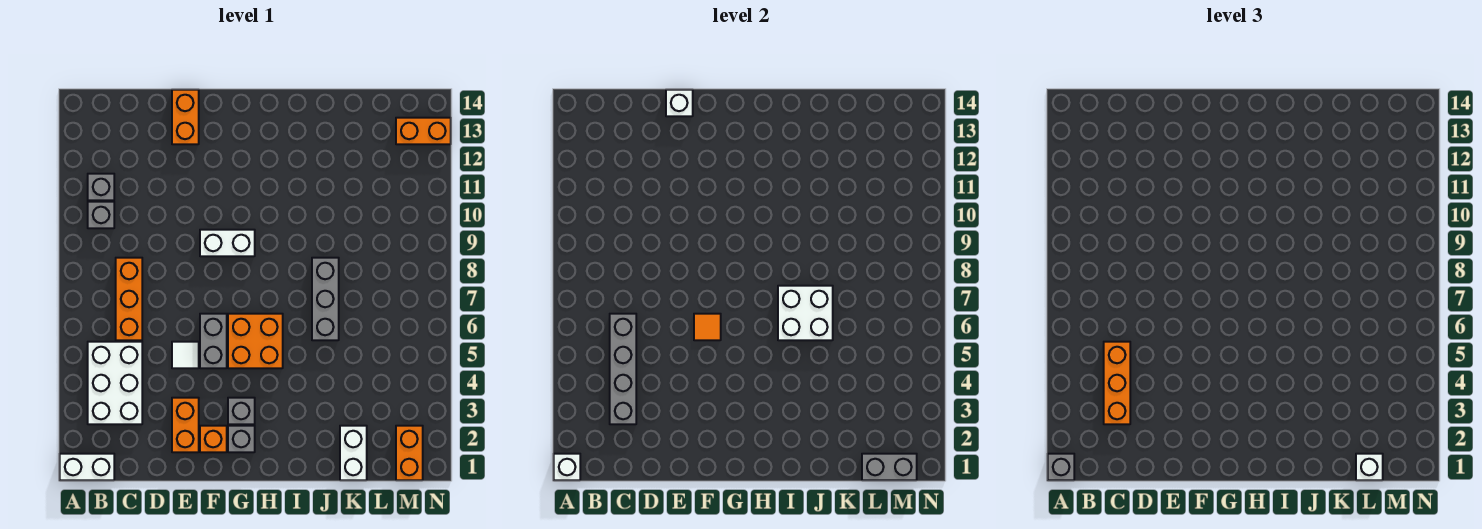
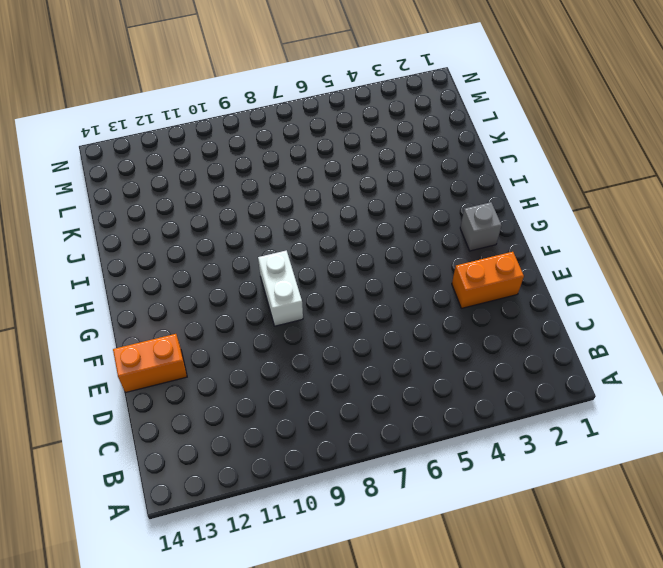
none -> white brick A1:B1 level 1
none -> white brick B3:C5 level 1
none -> grey brick B10 level 1

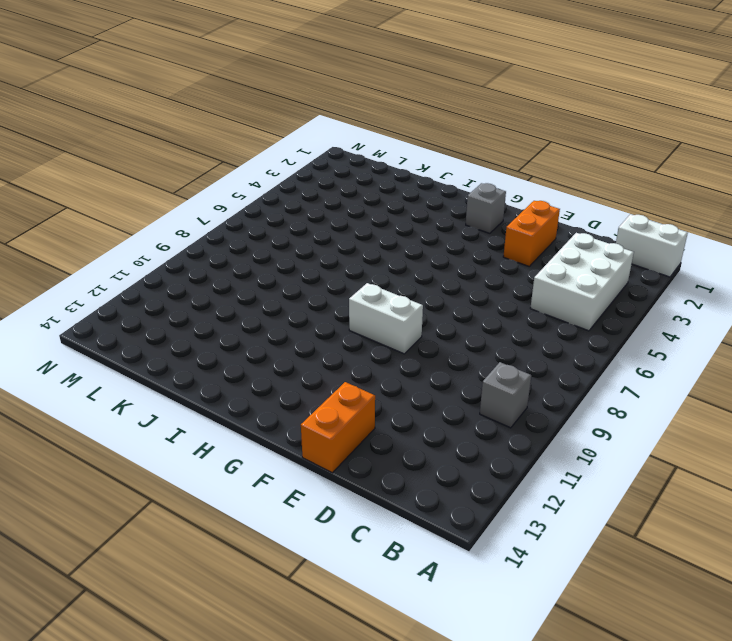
none -> grey brick B11 level 1
none -> orange brick C6:C8 level 1
none -> white tile E5 level 1

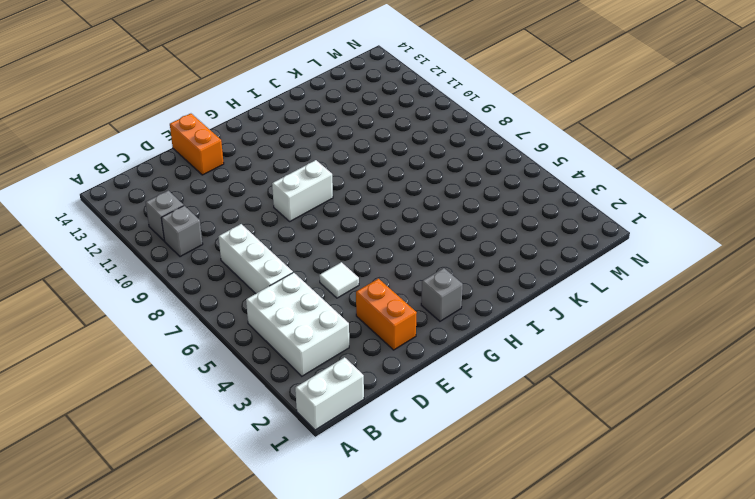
white brick C6:C8 level 1 -> orange brick C6:C8 level 1
none -> orange brick F2 level 1
none -> grey brick F5:F6 level 1
none -> grey brick G3 level 1

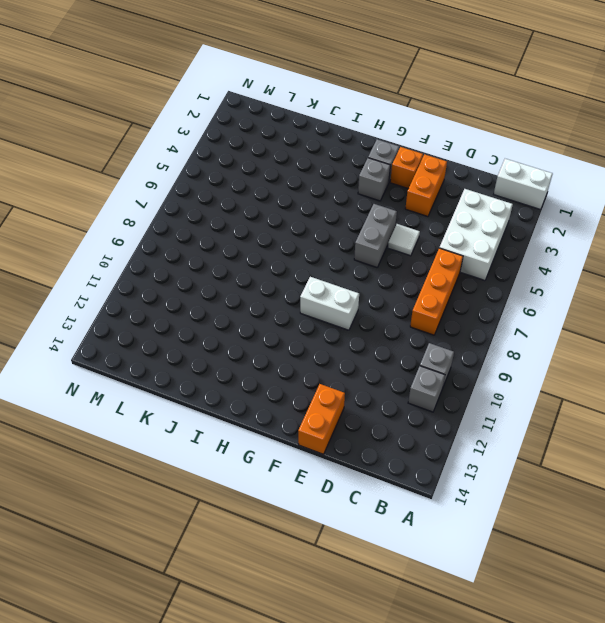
none -> orange brick G5:H6 level 1
none -> grey brick J6:J8 level 1
none -> white brick K1:K2 level 1

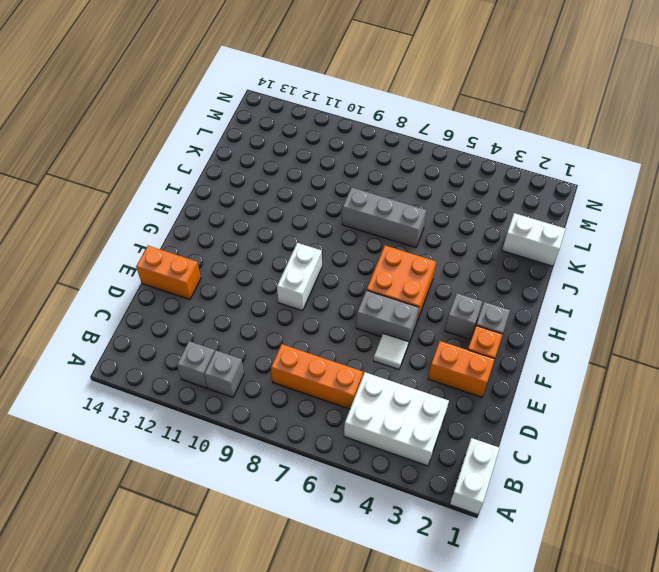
none -> orange brick M1:M2 level 1
none -> orange brick M13:N13 level 1
none -> white brick A1 level 2

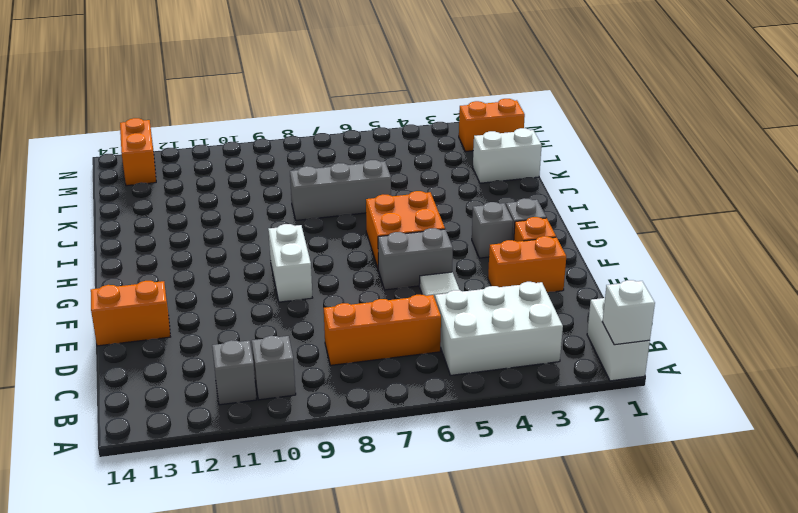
none -> grey brick C3:C6 level 2
none -> white brick E14 level 2
none -> orange tile F6 level 2

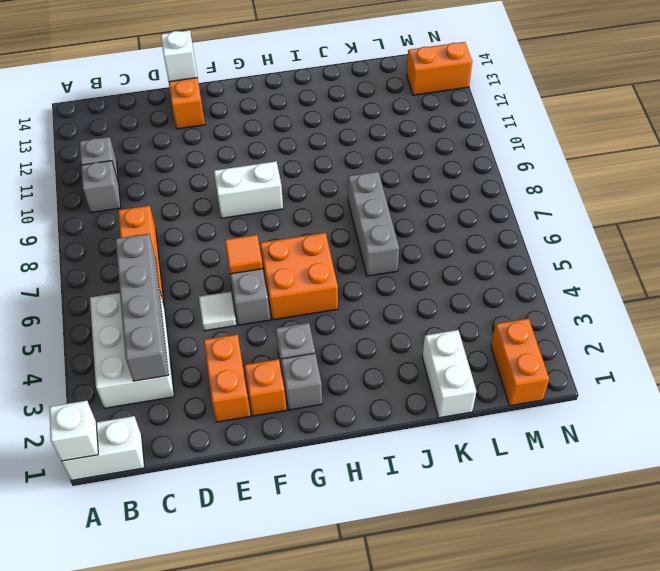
none -> white brick I6:J7 level 2
none -> grey brick L1:M1 level 2
none -> grey brick A1 level 3

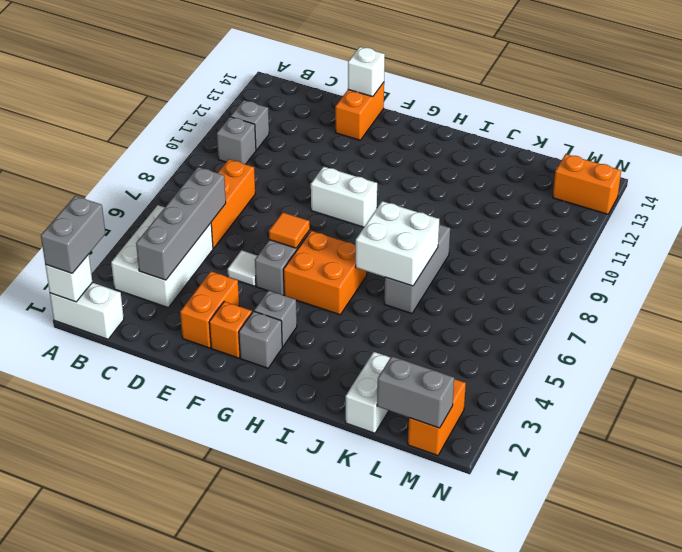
grey brick A1:A2 level 3 -> grey brick A1 level 3
none -> orange brick C3:C5 level 3
none -> white brick L1 level 3

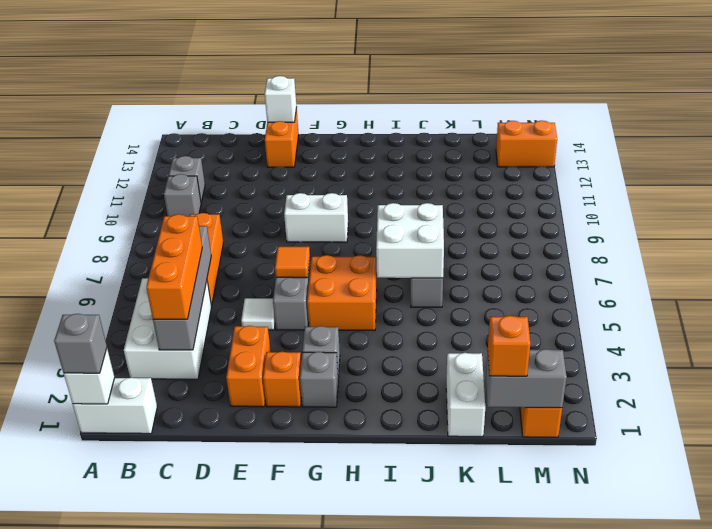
orange brick L1 level 3 -> white brick L1 level 3

